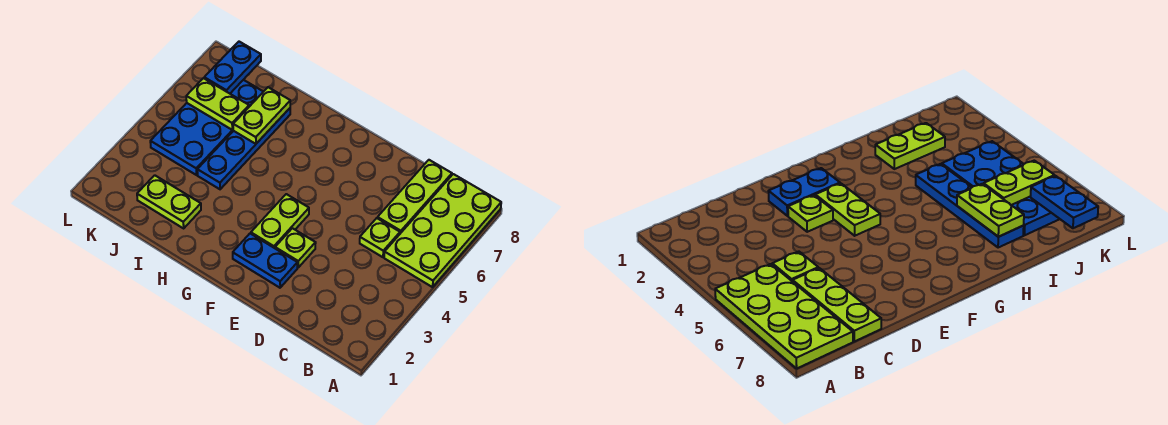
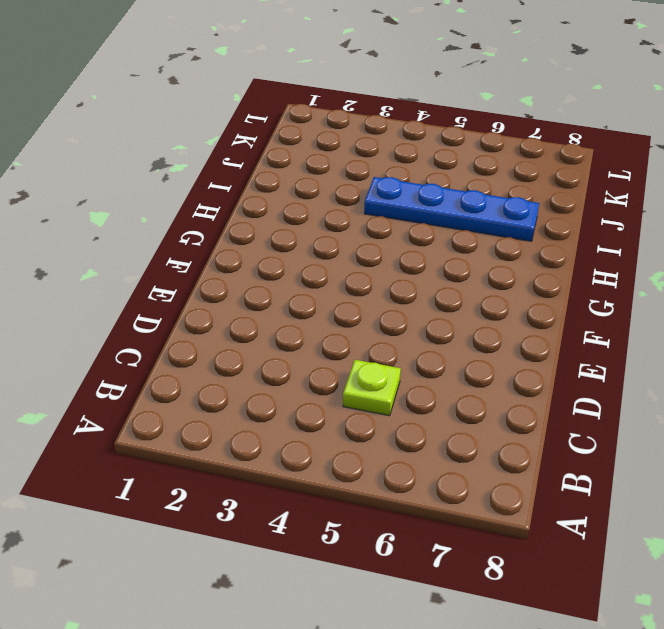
none -> lime plate A5:B8 level 1
none -> lime plate C6:C8 level 1
none -> blue plate E2:F2 level 1

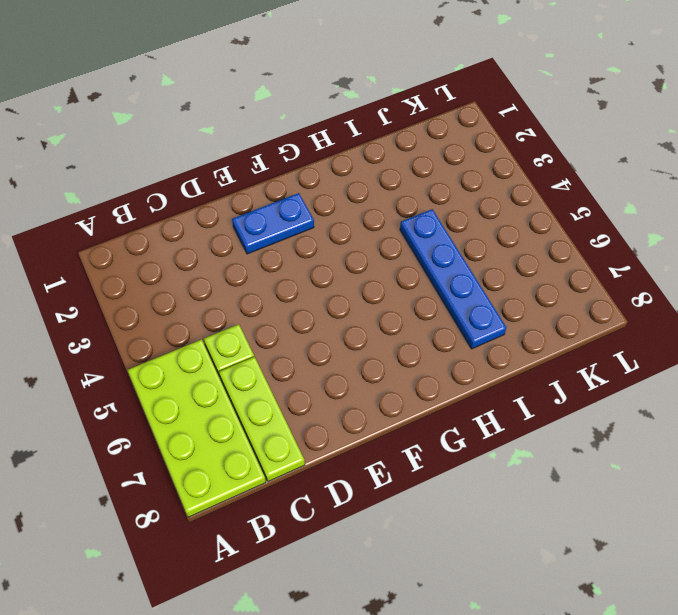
none -> lime plate E3 level 1
none -> lime plate F3:F4 level 1
none -> lime plate I2:J2 level 1

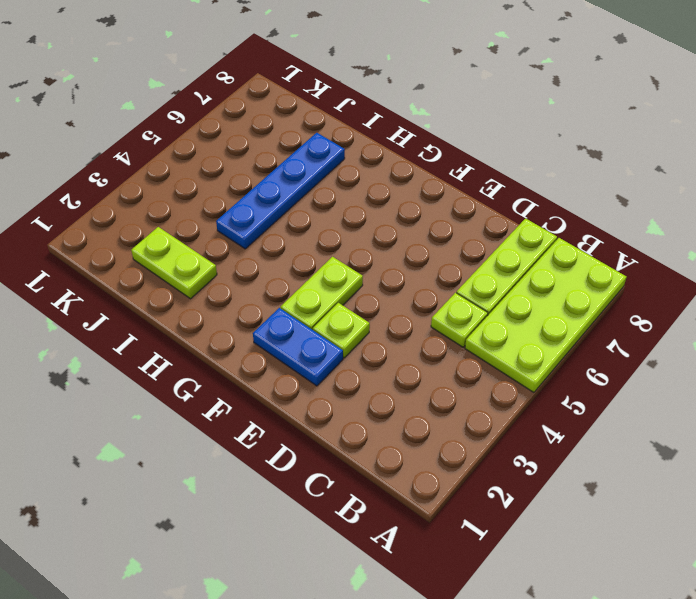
none -> blue plate J4:K7 level 1
none -> lime plate I6:I7 level 2
none -> lime plate J6:K6 level 2

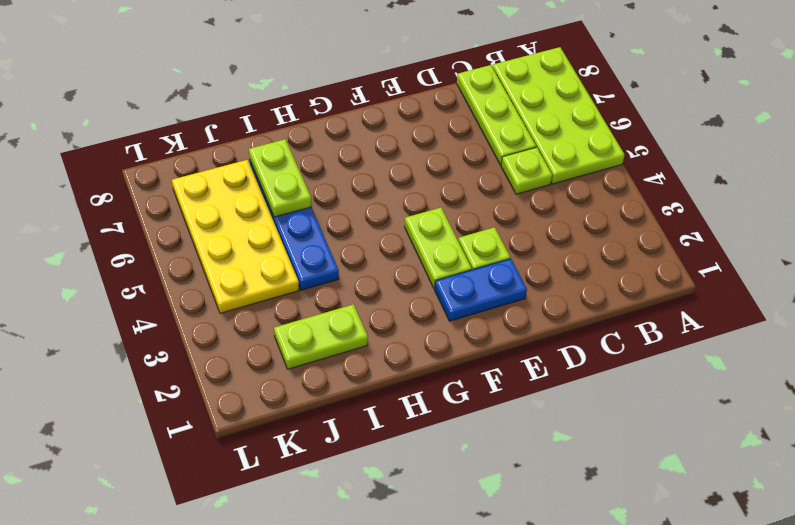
yellow plate J4:K7 level 1 -> blue plate J4:K7 level 1
none -> lime plate J6:K6 level 2
none -> blue plate K7:K8 level 2

